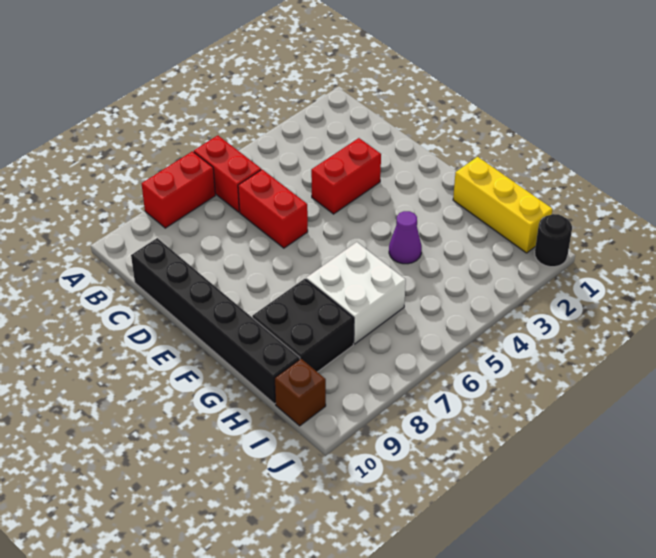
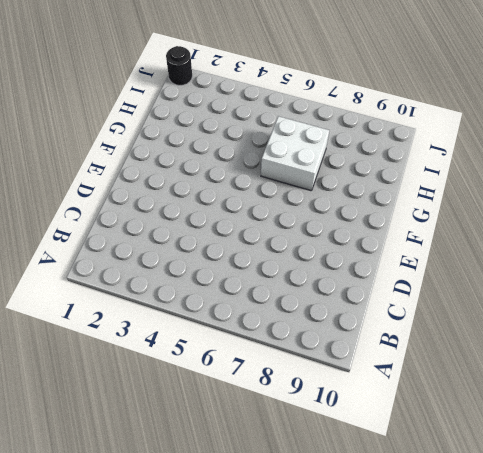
none -> red brick A6:B6 level 1
none -> red brick A7:A8 level 1

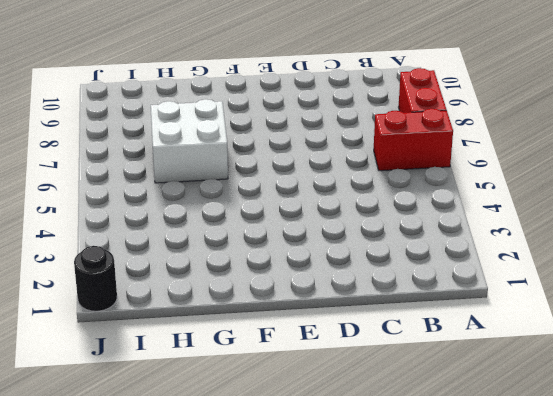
none -> red brick C6:D6 level 1
none -> black brick C10:H10 level 1

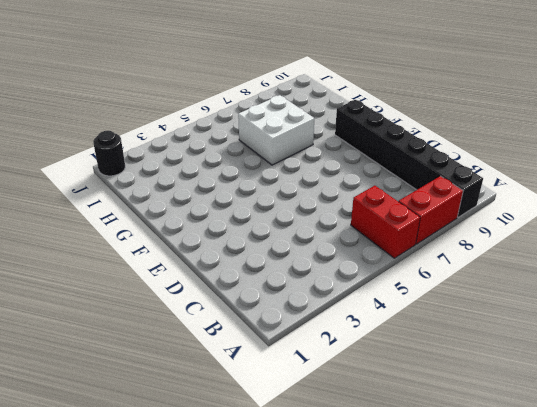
black brick A9:F9 level 1 -> black brick C10:H10 level 1
none -> red brick C6:D6 level 1
none -> red brick D3:D4 level 1

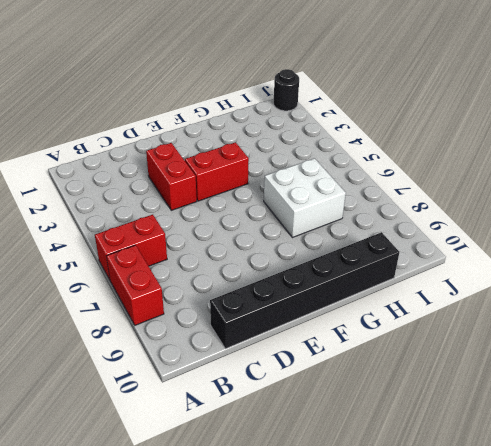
red brick E4:F4 level 1 -> red brick C6:D6 level 1
none -> yellow brick G1:I1 level 1
none -> purple cone G4 level 1

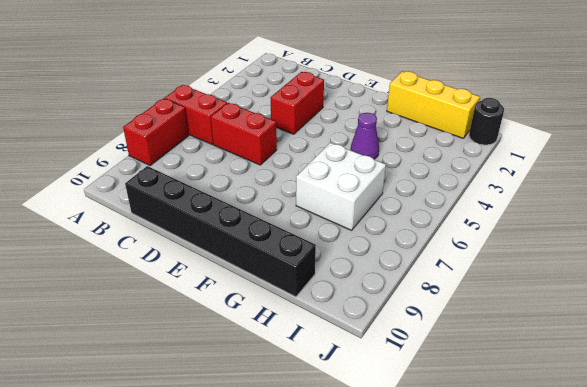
none -> black brick G8:H9 level 1
none -> brown brick I10 level 1

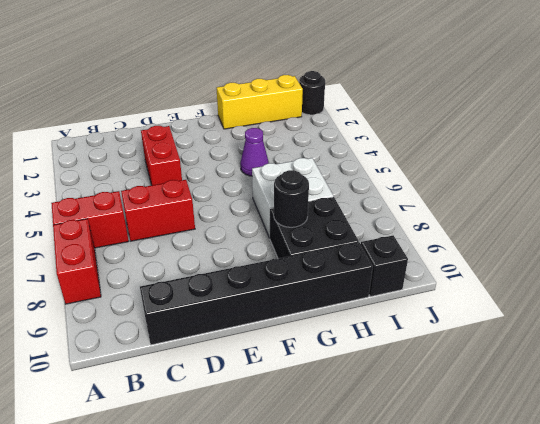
black round brick G8 level 2 -> none
black brick I10 level 1 -> brown brick I10 level 1

